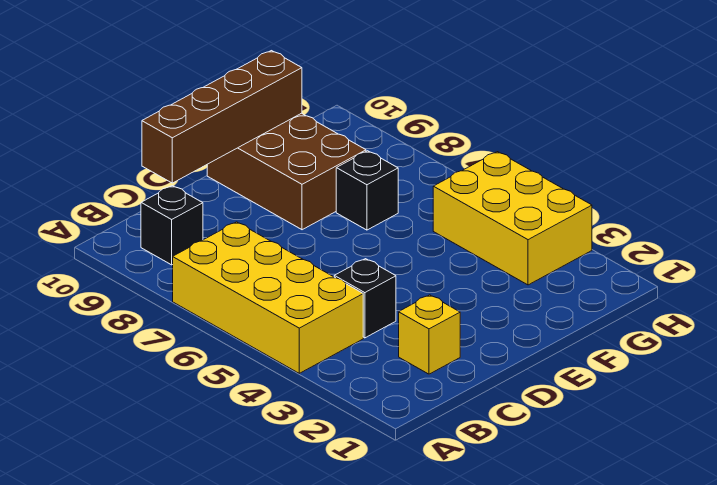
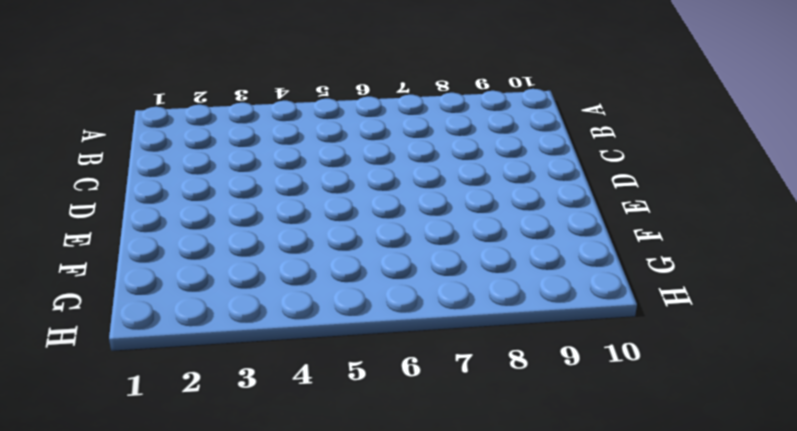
none -> yellow brick A4:B7 level 1
none -> black brick B9 level 1

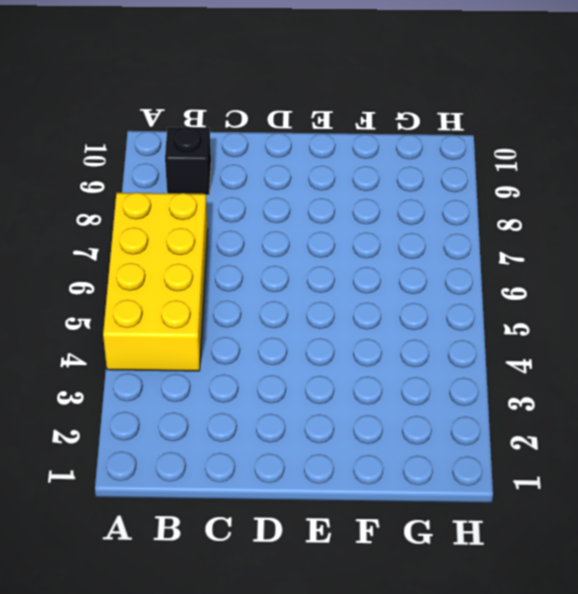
none -> yellow brick C2 level 1
none -> black brick C4 level 1

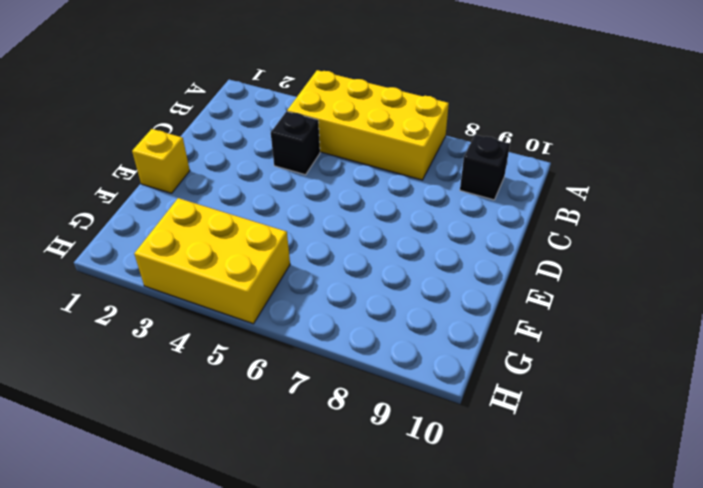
yellow brick E1 level 1 -> yellow brick C2 level 1
none -> brown brick E8:F10 level 1
none -> black brick F7 level 1

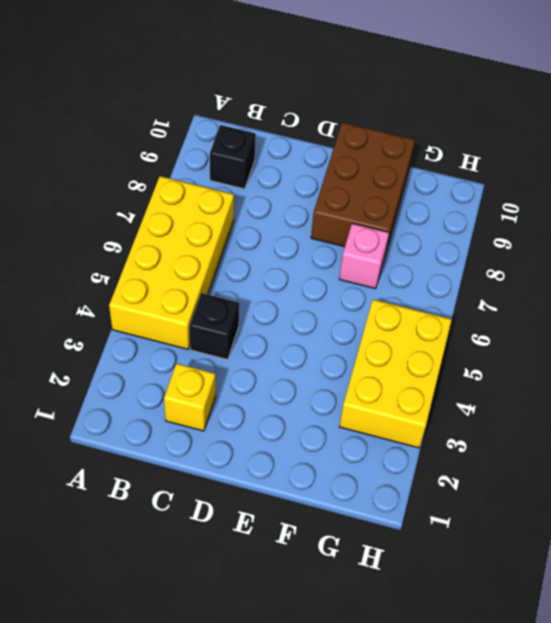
pink brick F7 level 1 -> black brick F7 level 1
none -> brown brick C10:F10 level 2

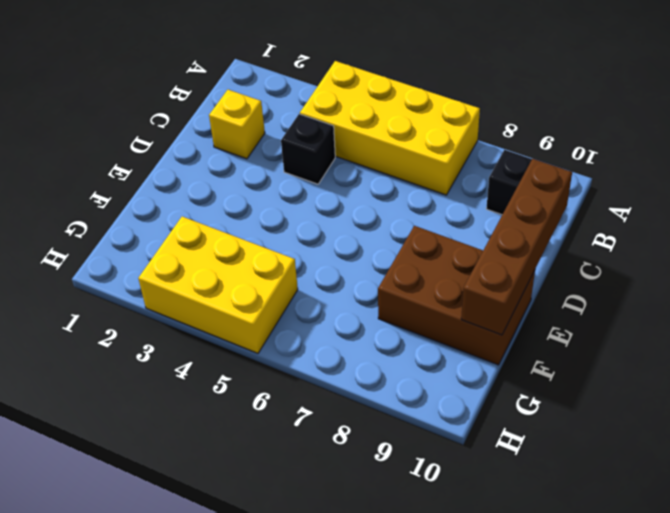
none -> black brick F7 level 1

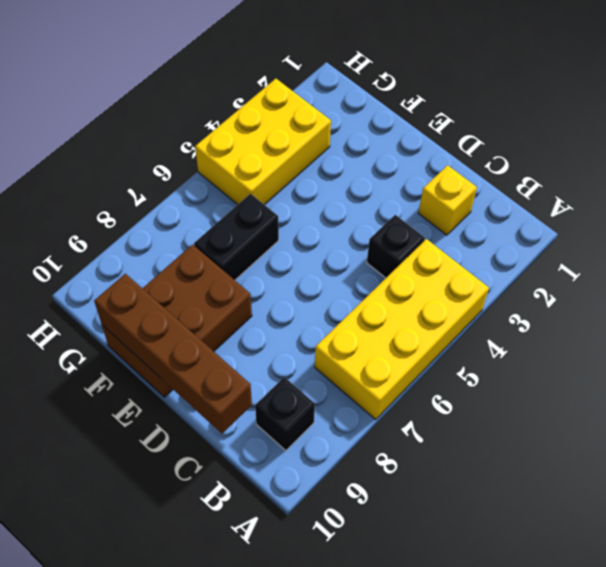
black brick F6:F7 level 1 -> black brick F7 level 1

